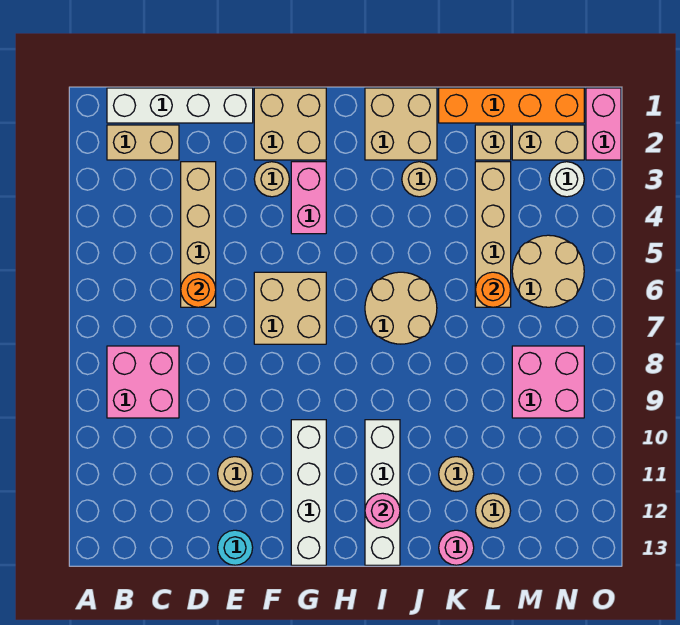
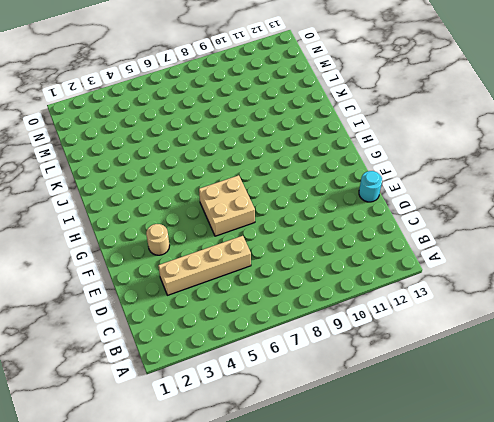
none -> white brick B1:E1 level 1
none -> tan brick B2:C2 level 1
none -> pink brick B8:C9 level 1

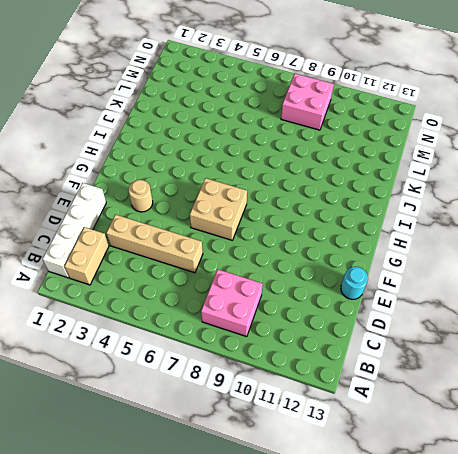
none -> tan round brick E11 level 1
none -> tan brick F1:G2 level 1
none -> pink brick G3:G4 level 1

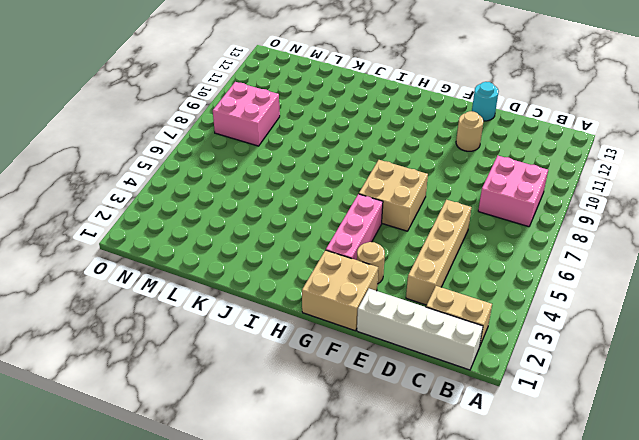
pink brick G3:G5 level 1 -> pink brick G3:G4 level 1
none -> white brick G10:G13 level 1
none -> tan brick I1:J2 level 1
none -> tan round brick I6:J7 level 1

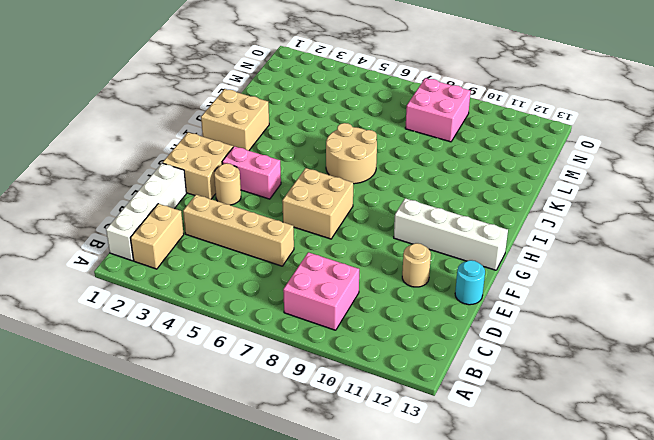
none -> white brick I10:I13 level 1
none -> tan round brick J3 level 1
none -> orange brick K1:N1 level 1

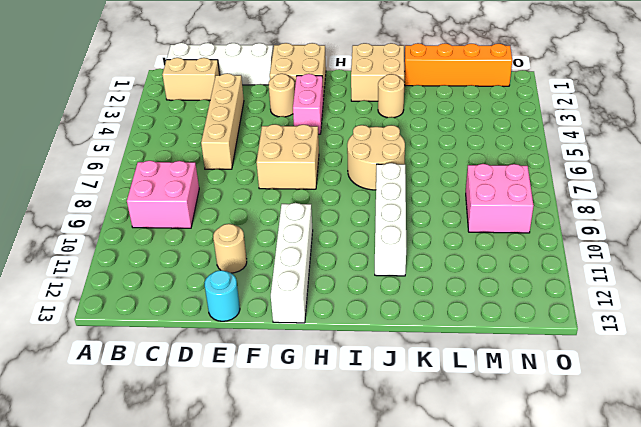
white brick J8:J11 level 1 -> white brick I10:I13 level 1
none -> tan round brick K11 level 1
none -> pink round brick K13 level 1
none -> tan brick L2 level 1

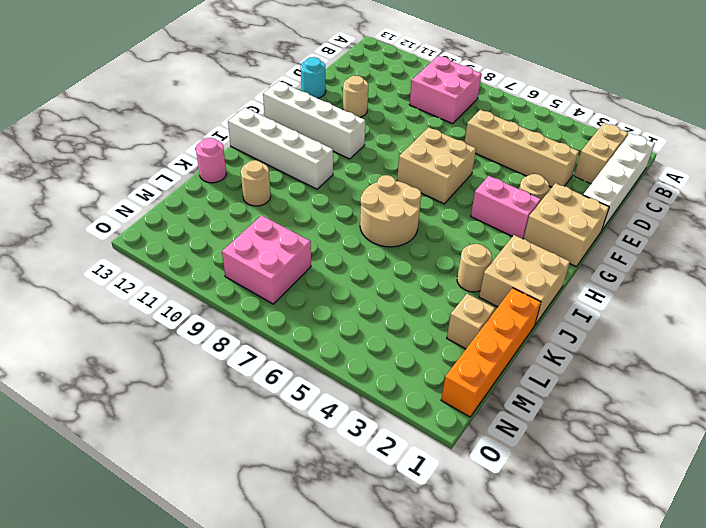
none -> tan brick L3:L6 level 1
none -> tan round brick L12 level 1
none -> tan brick M2:N2 level 1

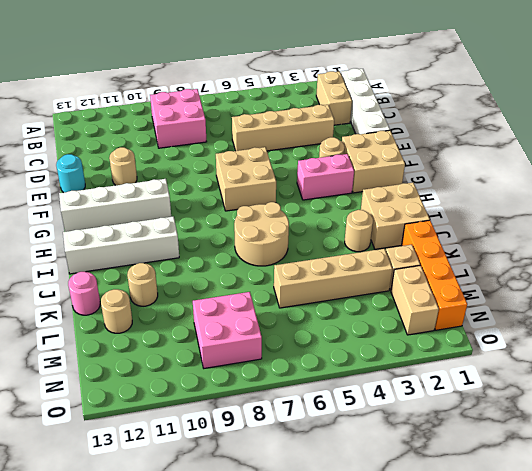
none -> tan round brick M5:N6 level 1
none -> white round brick N3 level 1
none -> pink brick O1:O2 level 1

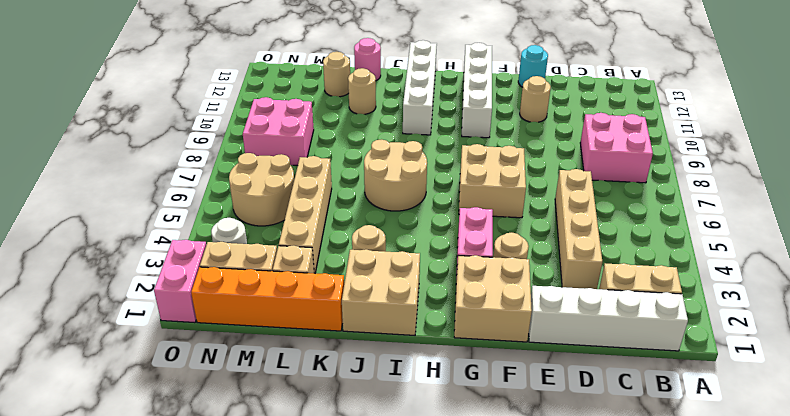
none -> orange round brick D6 level 2
none -> pink round brick I12 level 2
none -> orange round brick L6 level 2

